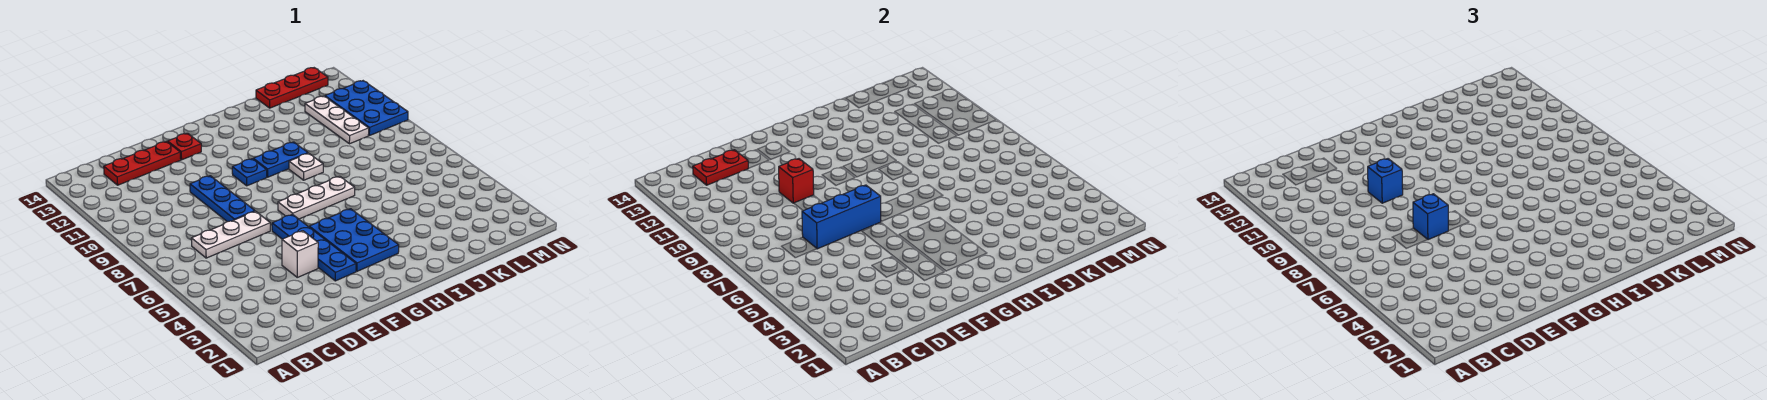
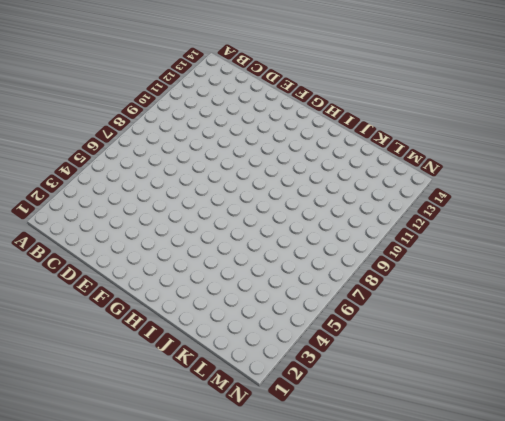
none -> white plate C7:E7 level 1
none -> red plate C13:E13 level 1
none -> white brick E4 level 1

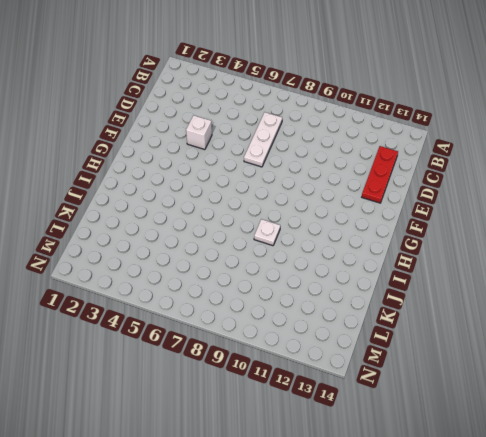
none -> blue plate E8:E10 level 1
none -> blue plate F3:F6 level 1
none -> red plate F13 level 1

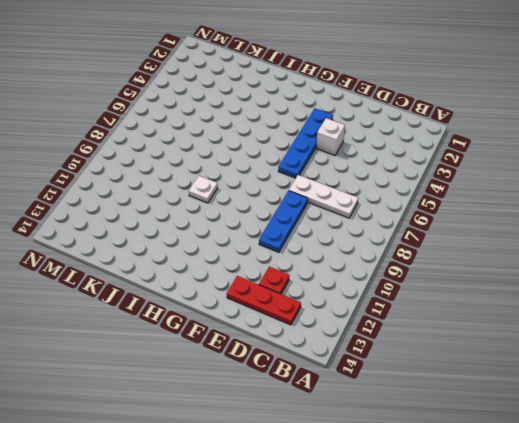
red plate D12 level 1 -> red plate F13 level 1
none -> blue plate G3:H5 level 1
none -> white plate G7:I7 level 1
none -> blue plate G10 level 1

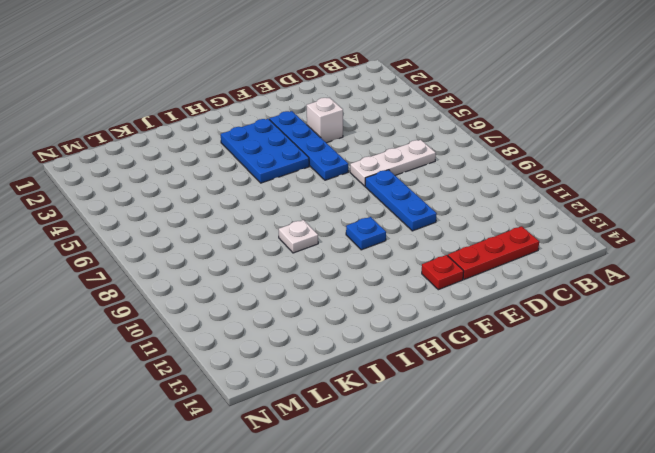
none -> white plate G7:I7 level 1
none -> blue plate H10:I10 level 1
none -> red plate K14:M14 level 1

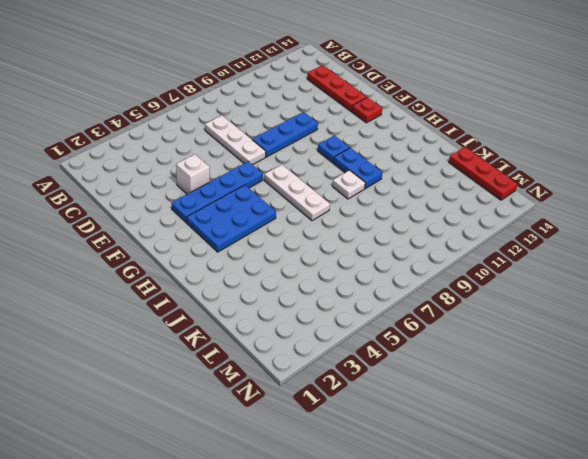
none -> white plate L10:L12 level 1
none -> blue plate M10:N12 level 1
none -> red plate C13:D13 level 2

